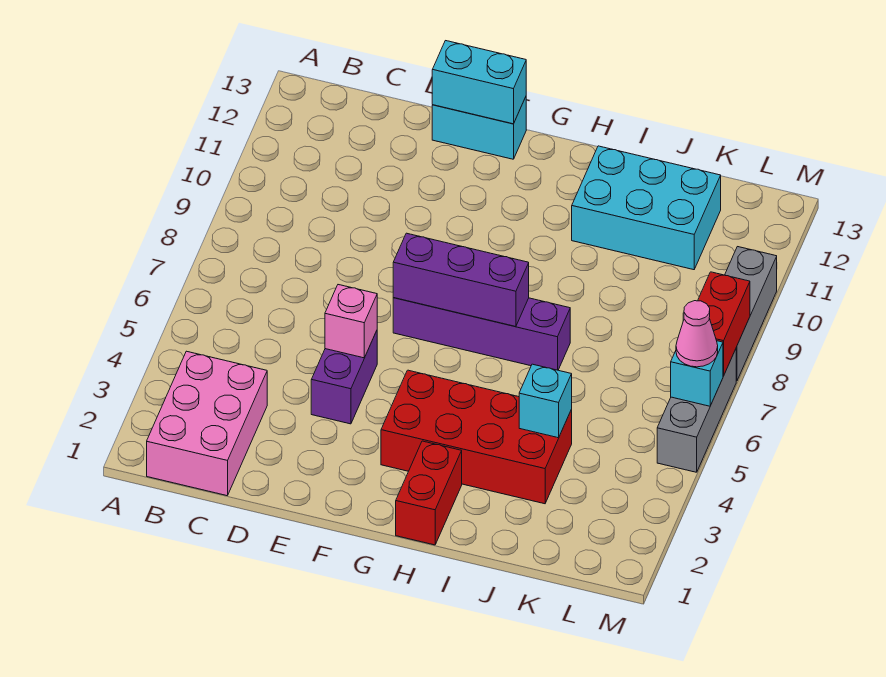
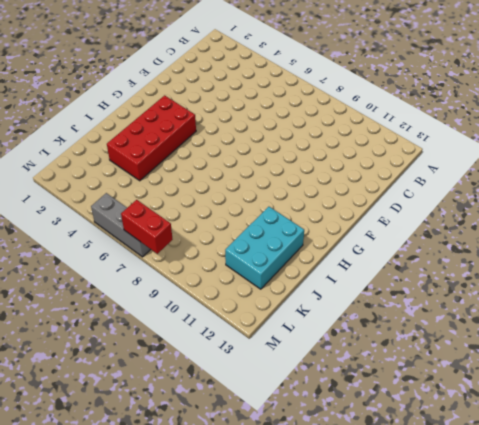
none -> pink brick B1:C3 level 1
none -> purple brick E4:E5 level 1
none -> cyan brick E13:F13 level 1

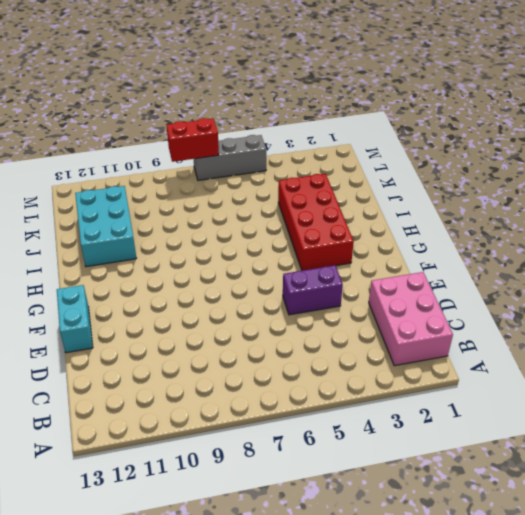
pink brick B1:D2 level 1 -> pink brick B1:C3 level 1
none -> purple brick F7:I7 level 1
none -> red brick H1:H2 level 1
none -> grey brick M8:M10 level 1

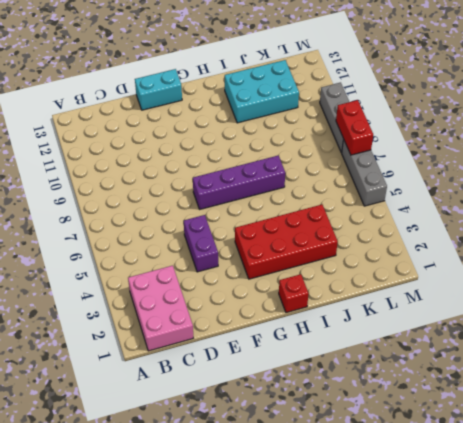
red brick H1 level 1 -> red brick H1:H2 level 1
none -> pink brick E5 level 2
none -> cyan brick E13:F13 level 2
none -> purple brick F7:H7 level 2

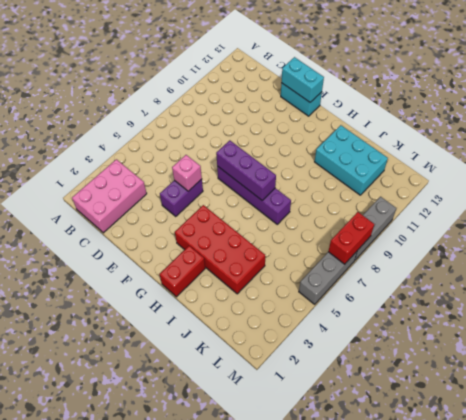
none -> cyan brick J4 level 2
none -> cyan brick M6 level 2
none -> pink cone M6 level 3

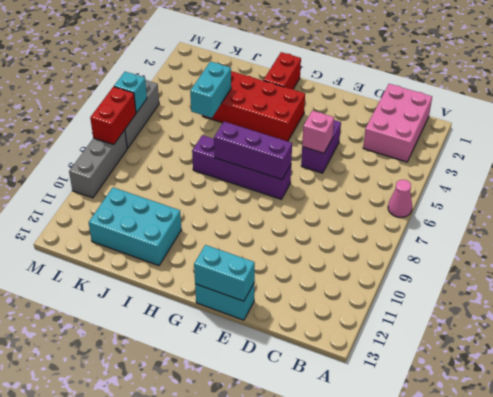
pink cone A6 level 1 -> pink cone M6 level 3
cyan brick J4:J5 level 2 -> cyan brick J4 level 2

